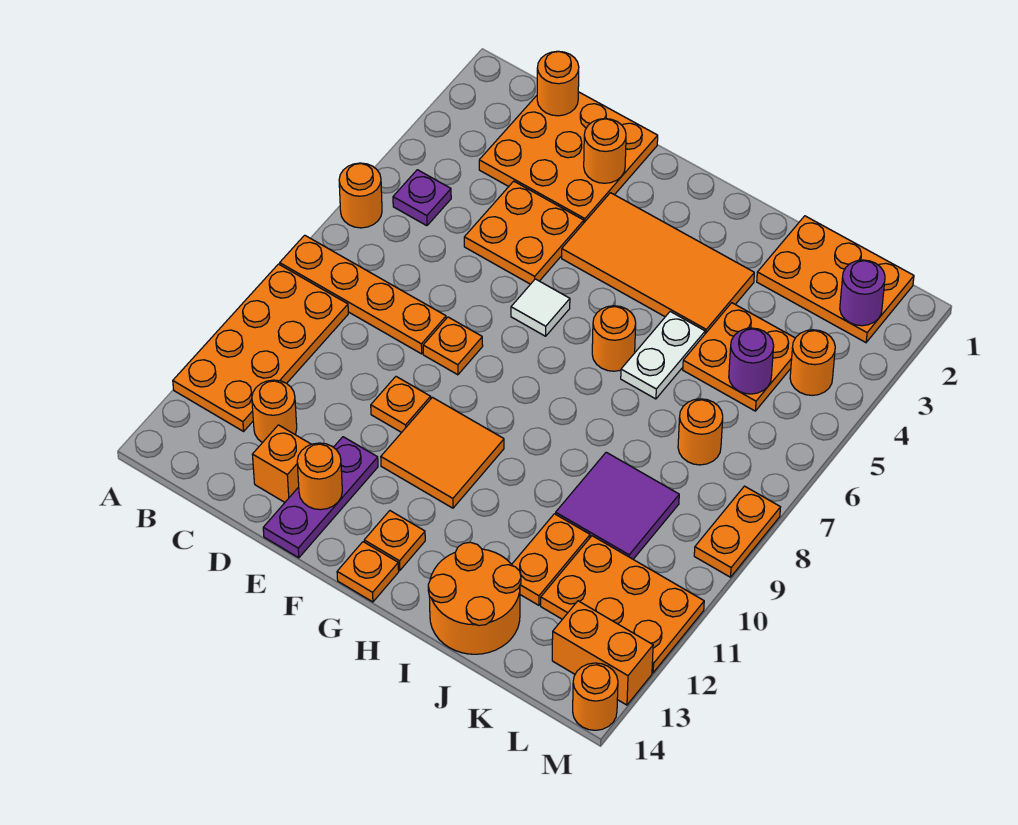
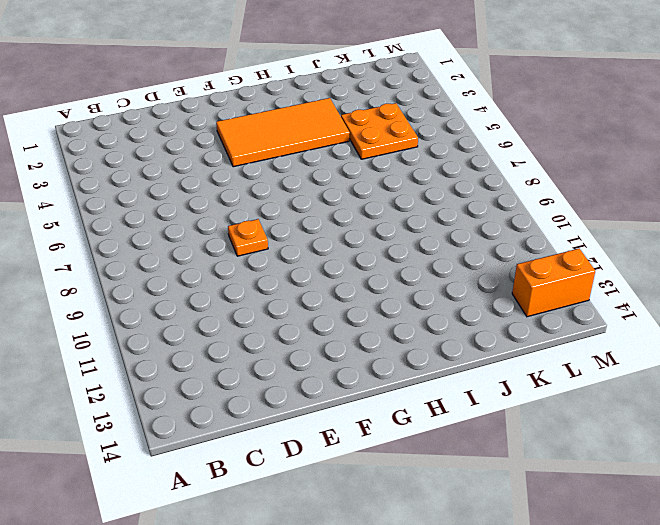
none -> orange round brick A6 level 1
none -> orange plate A8:D8 level 1
none -> orange plate A9:B12 level 1
none -> purple plate B5 level 1

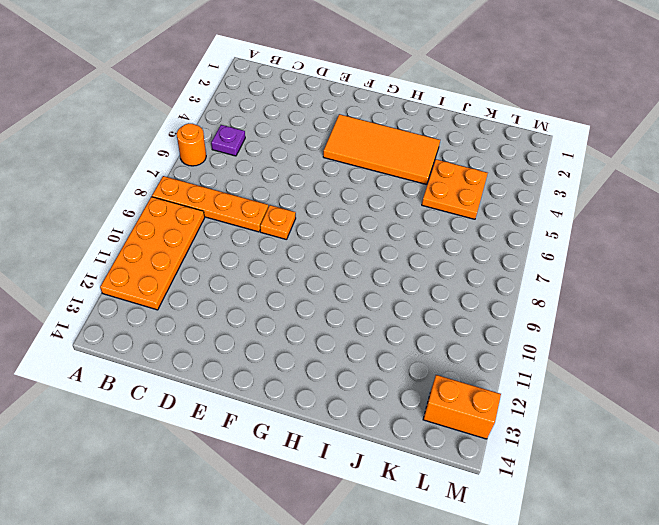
none -> orange plate C1:E3 level 1
none -> orange round brick C12 level 1
none -> orange plate D4:E5 level 1
none -> orange brick D13 level 1

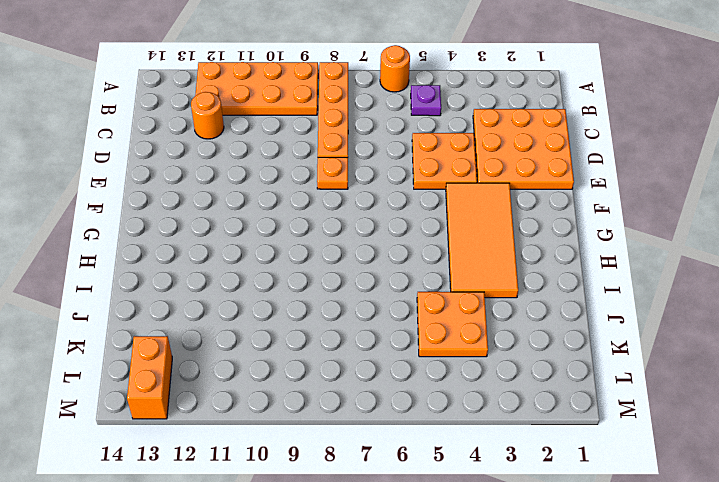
none -> orange brick D13 level 1
none -> orange plate E10 level 1
none -> purple plate E12:E14 level 1
none -> white tile F6 level 1

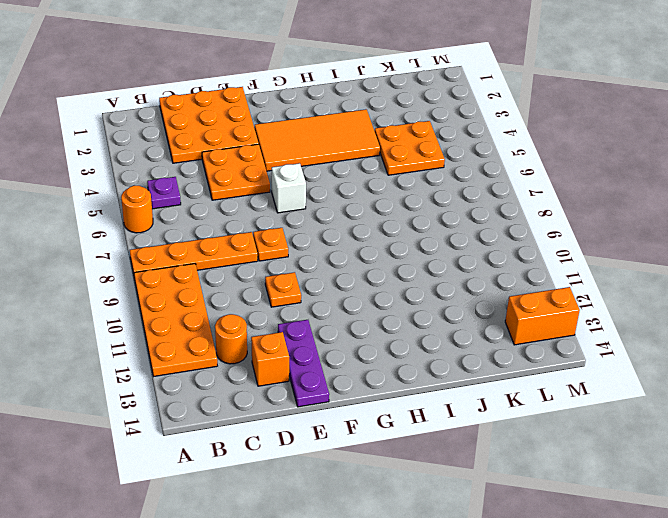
white brick F6 level 1 -> white tile F6 level 1
none -> orange tile F10:G11 level 1
none -> orange plate G13 level 1
none -> orange plate G14 level 1
none -> orange round brick H6 level 1

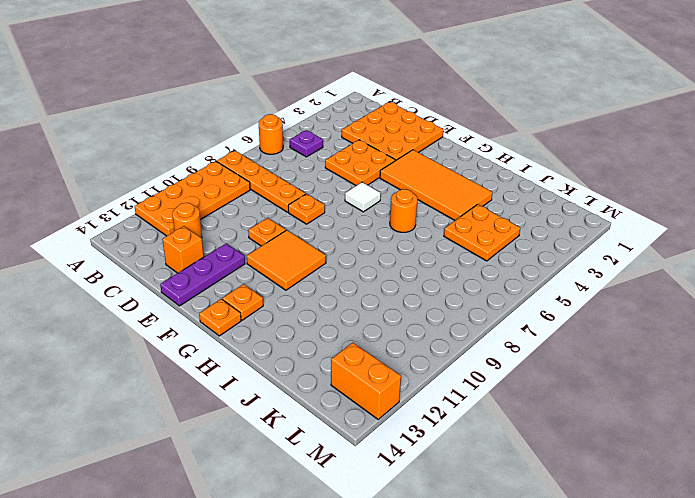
none -> white plate I5:I6 level 1
none -> orange round brick I13:J14 level 1
none -> orange plate J1:L2 level 1
none -> purple tile J9:K10 level 1

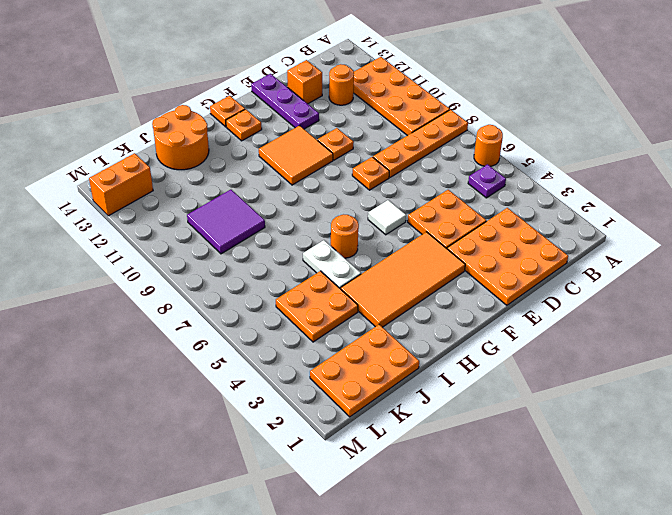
none -> orange plate J11:J12 level 1
none -> orange round brick K7 level 1
none -> orange plate K11:M12 level 1
none -> orange round brick L4 level 1

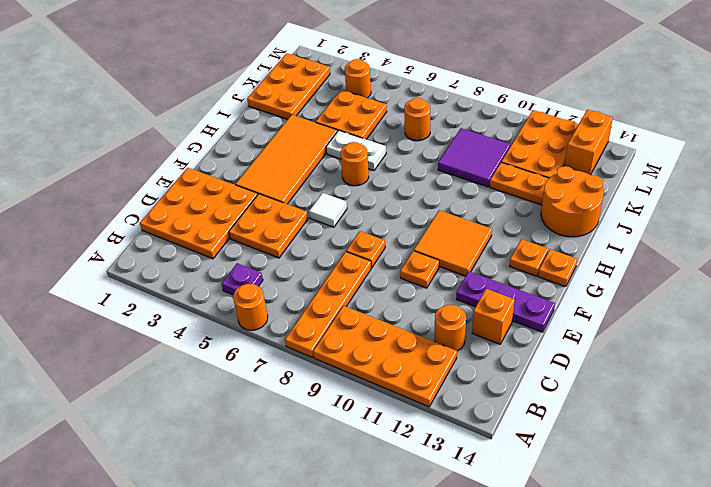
none -> orange plate M8:M9 level 1
none -> orange round brick M14 level 1
none -> orange round brick C1 level 2
none -> orange round brick E2 level 2

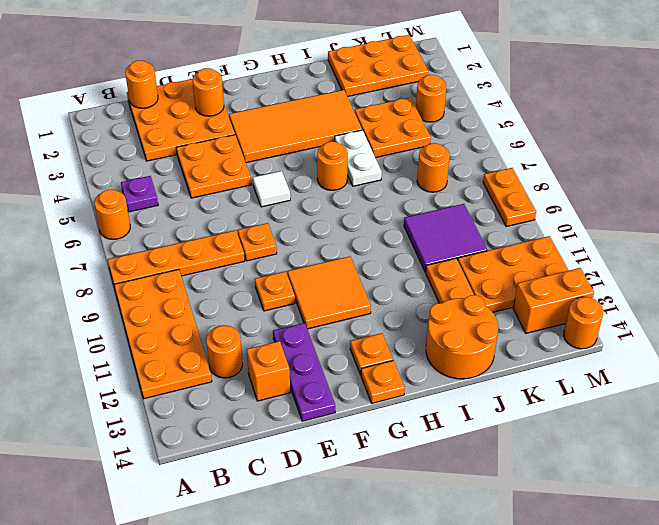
none -> orange round brick E13 level 2
none -> purple round brick K5 level 2
none -> purple round brick L2 level 2

